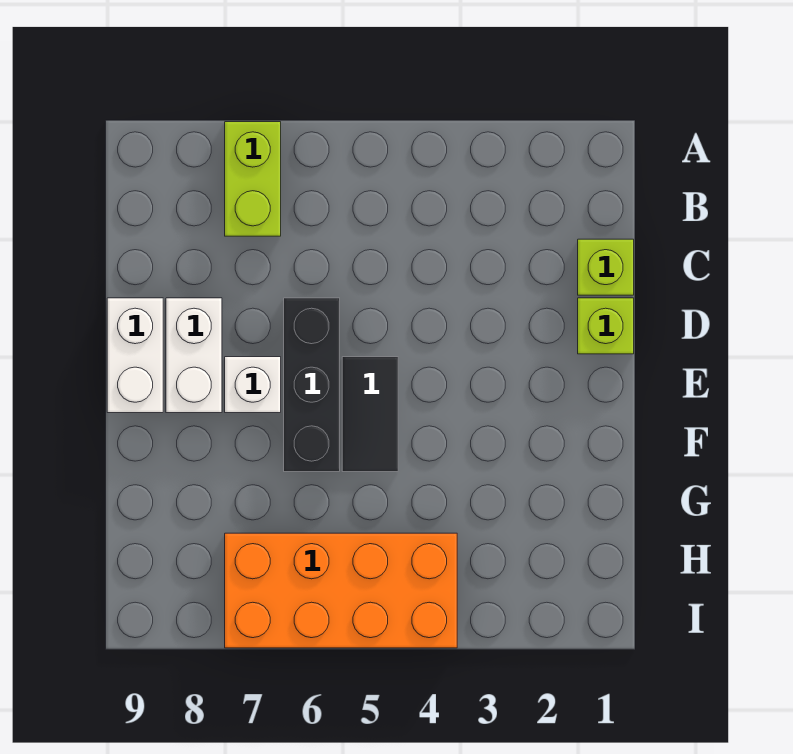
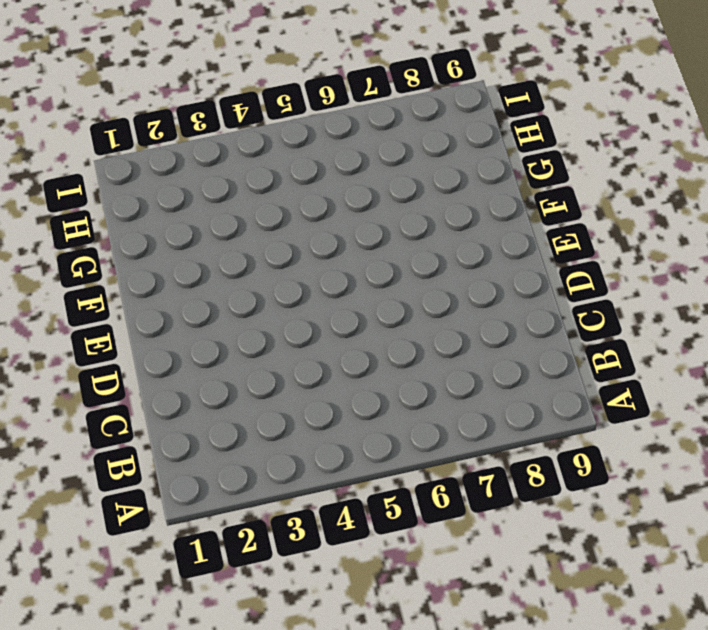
none -> lime brick A7:B7 level 1
none -> lime brick C1 level 1

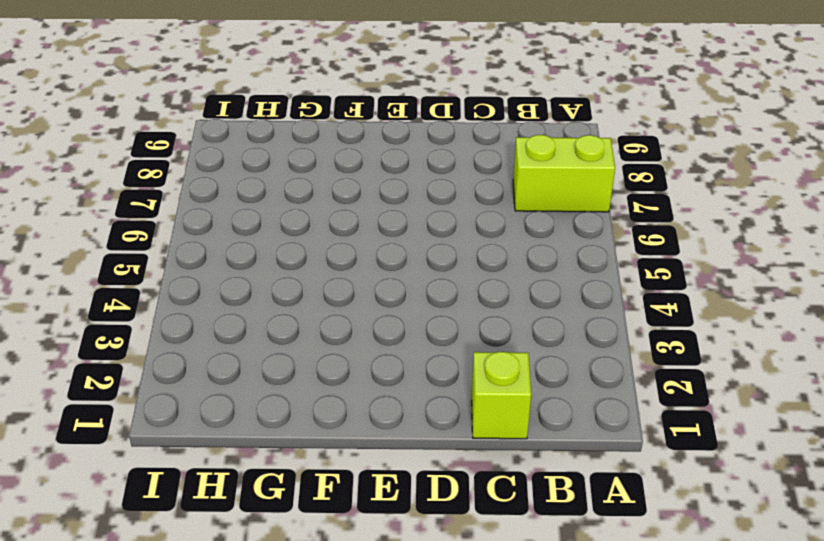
none -> lime brick D1 level 1
none -> black brick D6:F6 level 1

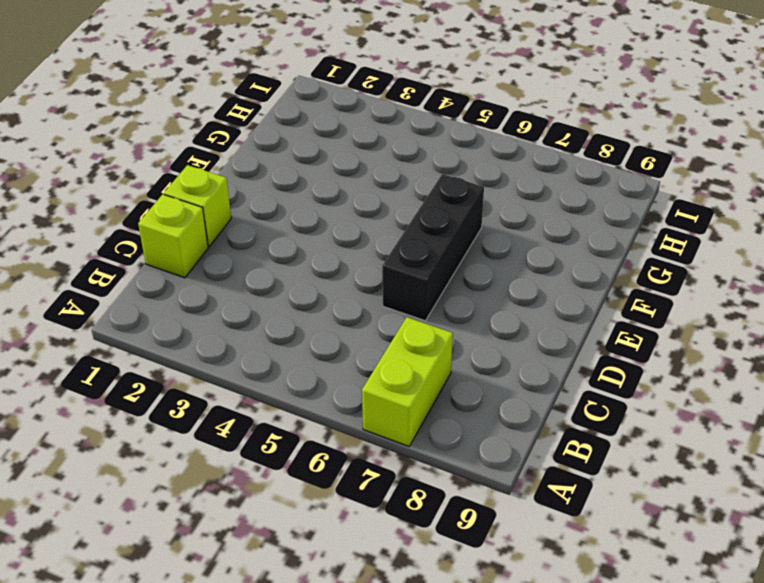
none -> white brick D8:E8 level 1
none -> white brick D9:E9 level 1

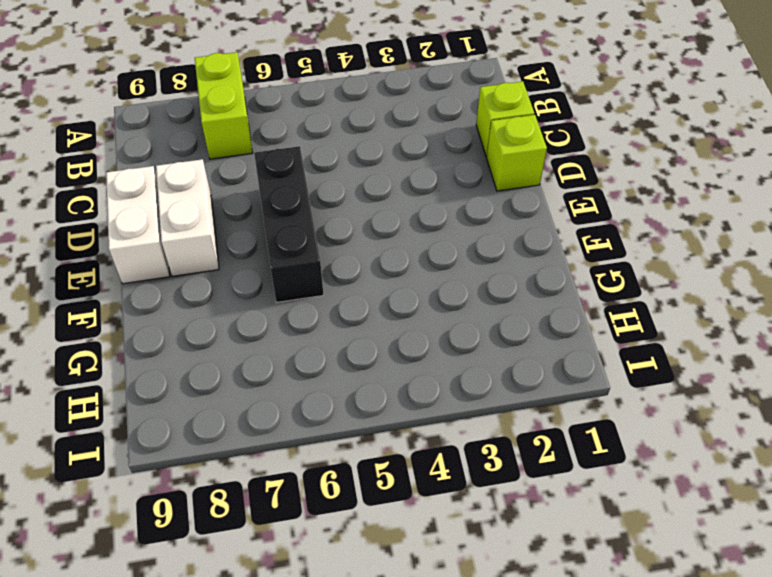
none -> black tile E5:F5 level 1
none -> white brick E7 level 1

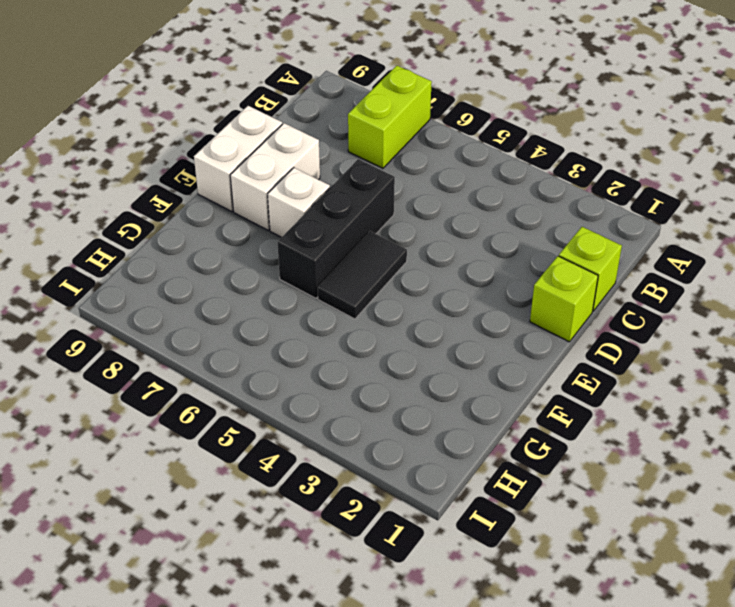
none -> orange brick H4:I7 level 1

